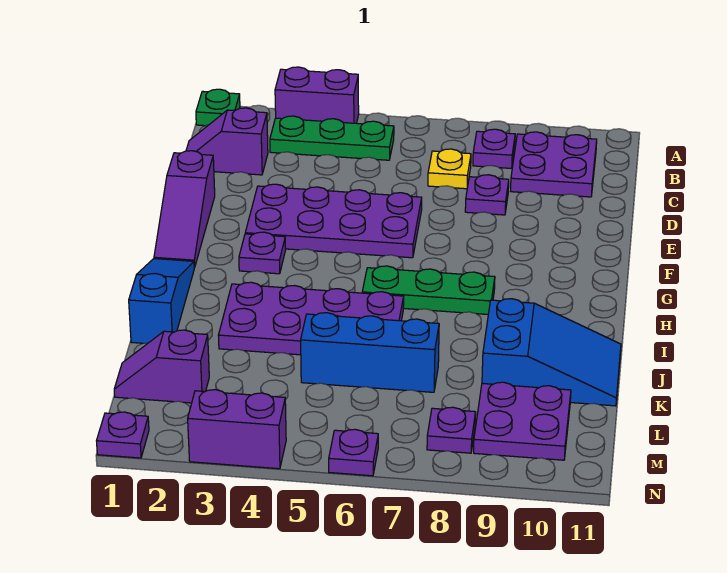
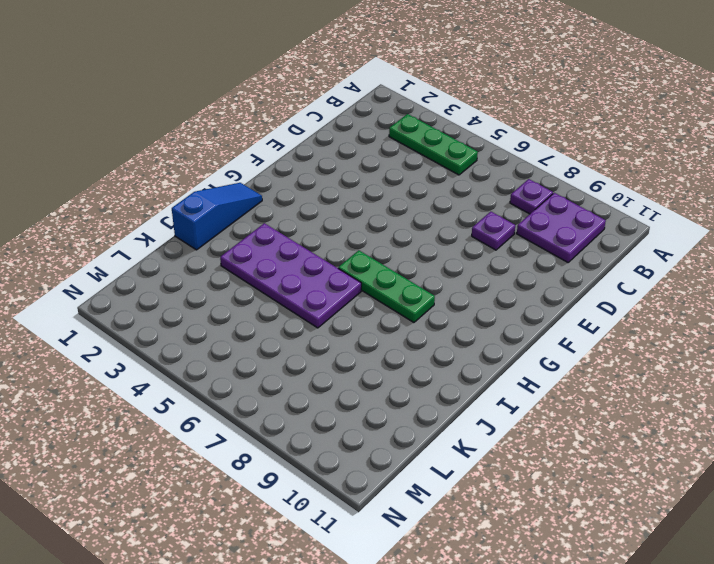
none -> green plate A1 level 1
none -> purple brick A3:A4 level 1
none -> purple slope C1:C2 level 1 top 2

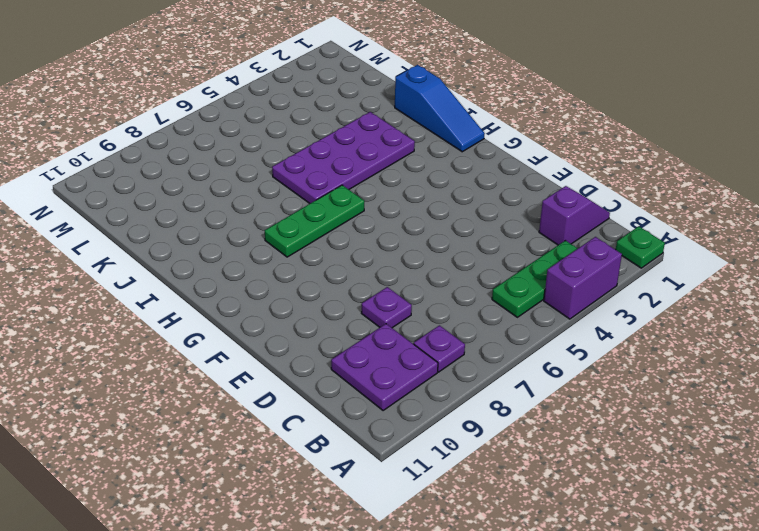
none -> yellow plate C7 level 1
none -> purple slope E1:G1 level 1 top E
none -> purple plate E3:F6 level 1

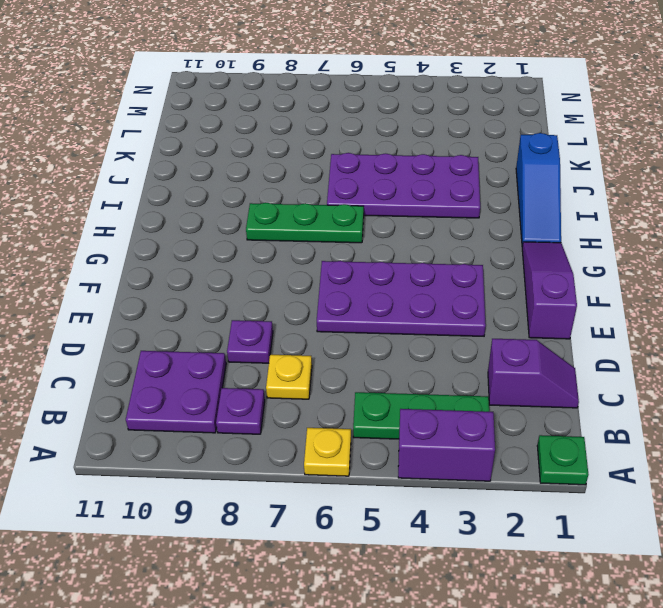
yellow plate A6 level 1 -> none
none -> purple plate G3 level 1
none -> blue slope J9:K11 level 1 top 9
none -> blue brick K5:K7 level 1

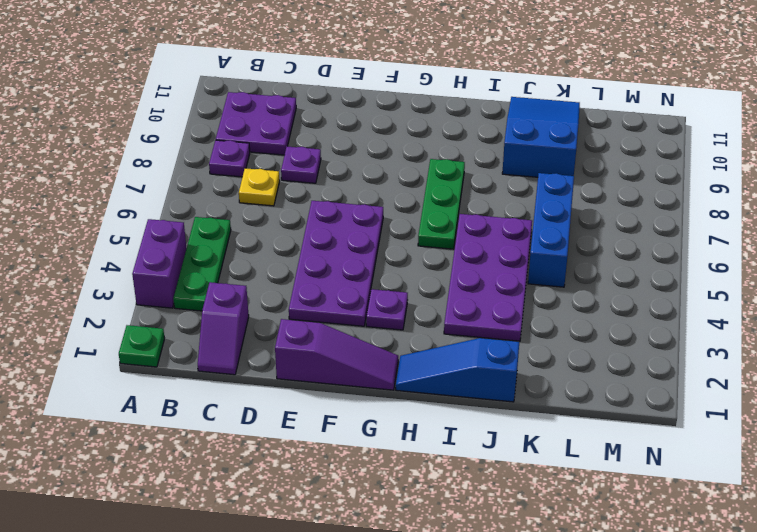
none -> purple slope L1:L2 level 1 top 2
none -> purple plate L9:M10 level 1
none -> purple plate M8 level 1

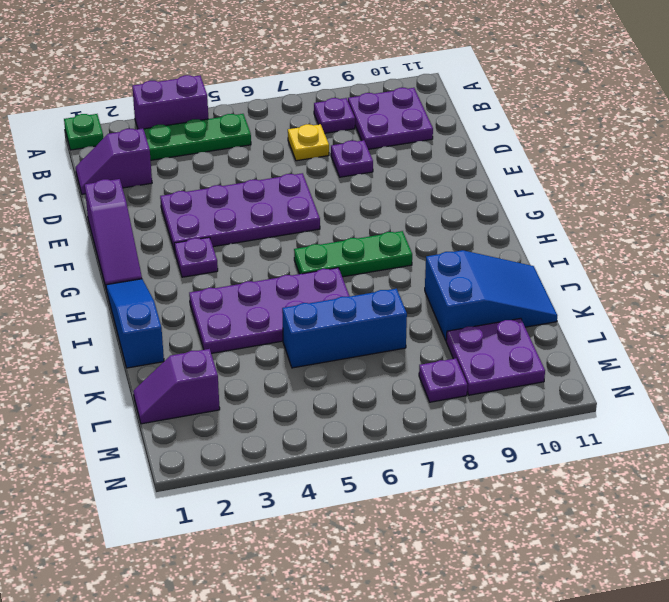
none -> purple plate N1 level 1
none -> purple brick N3:N4 level 1
none -> purple plate N6 level 1

